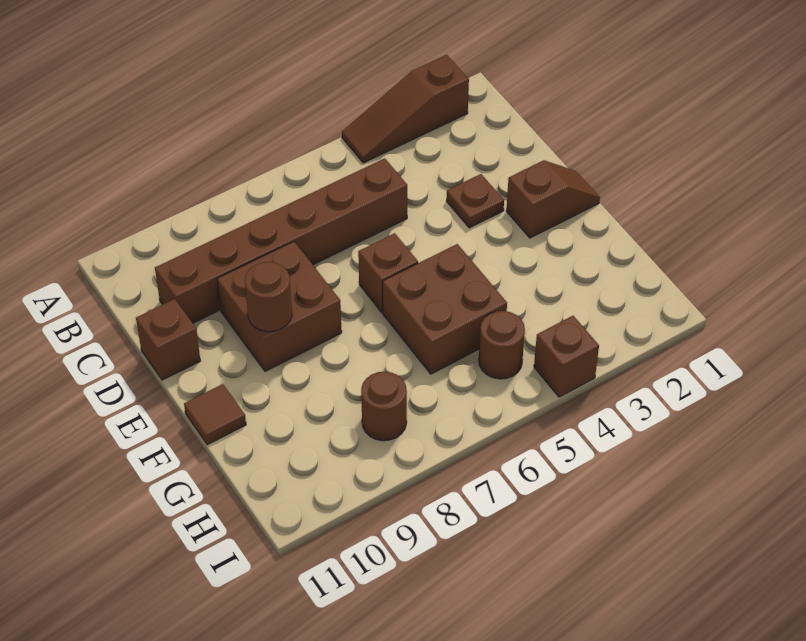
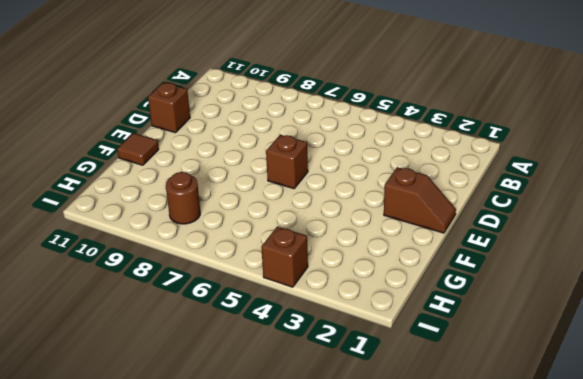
none -> brown slope A2:A4 level 1 top 2
none -> brown brick C5:C10 level 1
none -> brown plate D3 level 1

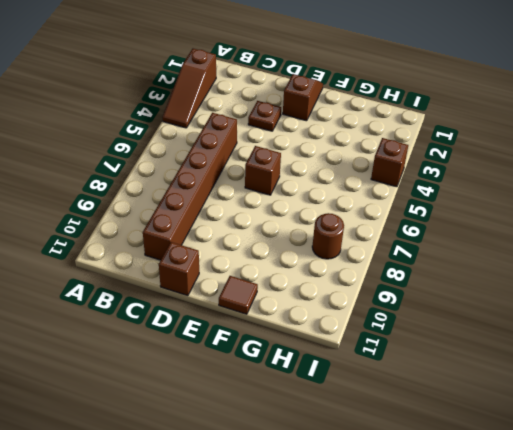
none -> brown brick D8:E9 level 1
none -> brown brick F5:G6 level 1
none -> brown round brick H5 level 1

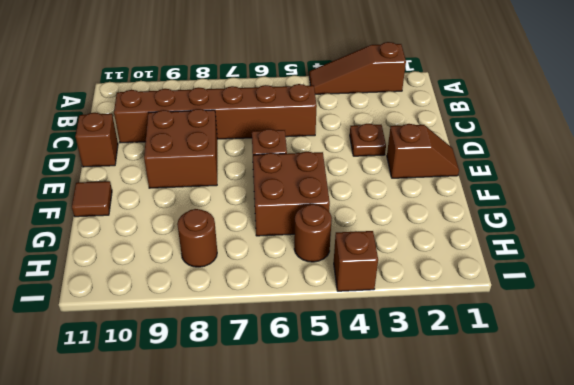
none -> brown round brick E9 level 2

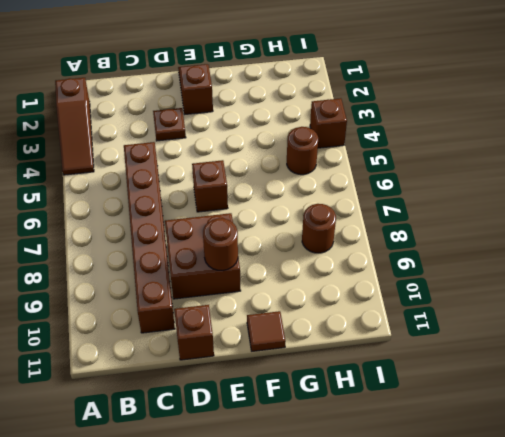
none -> brown brick F5:G6 level 1

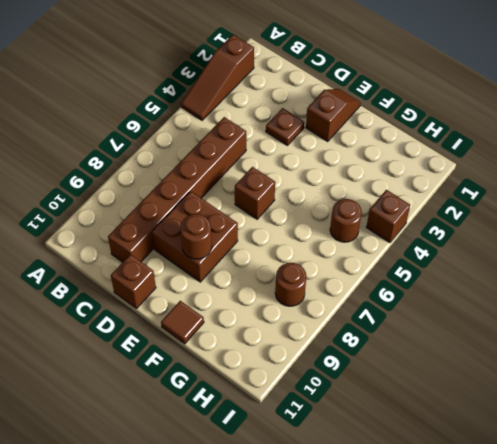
none -> brown brick F5:G6 level 1

